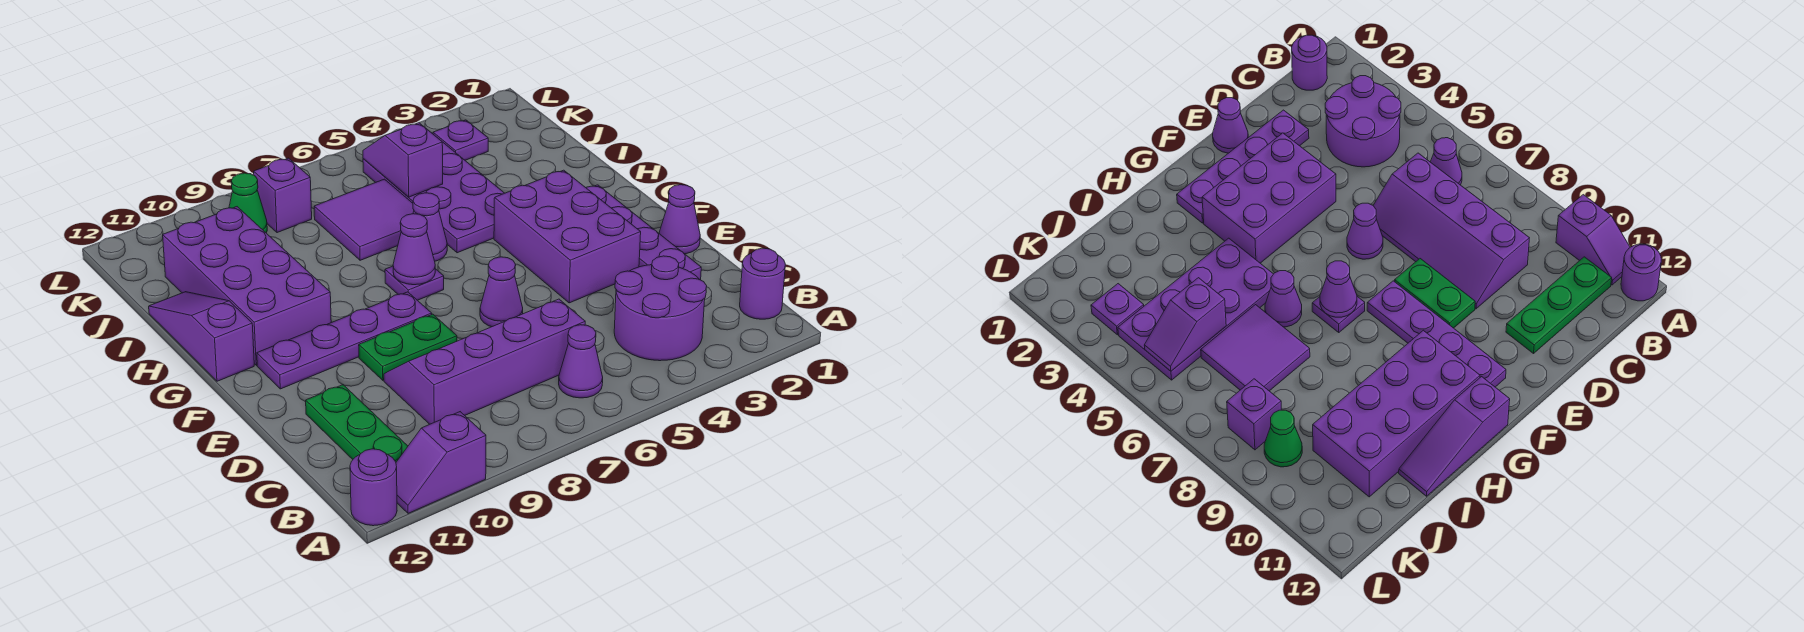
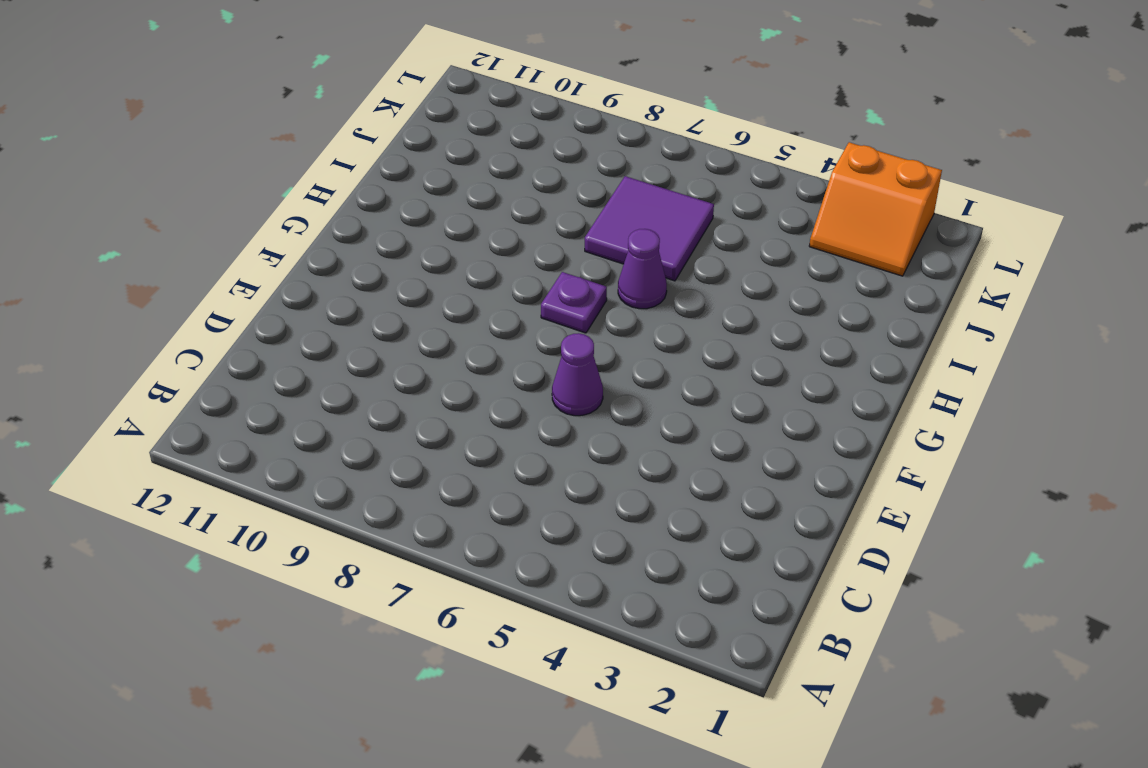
orange slope K2:L3 level 1 top L -> purple plate K3 level 1
none -> purple slope A10:A11 level 1 top 10
none -> purple round brick A12 level 1
none -> purple round brick B1 level 1

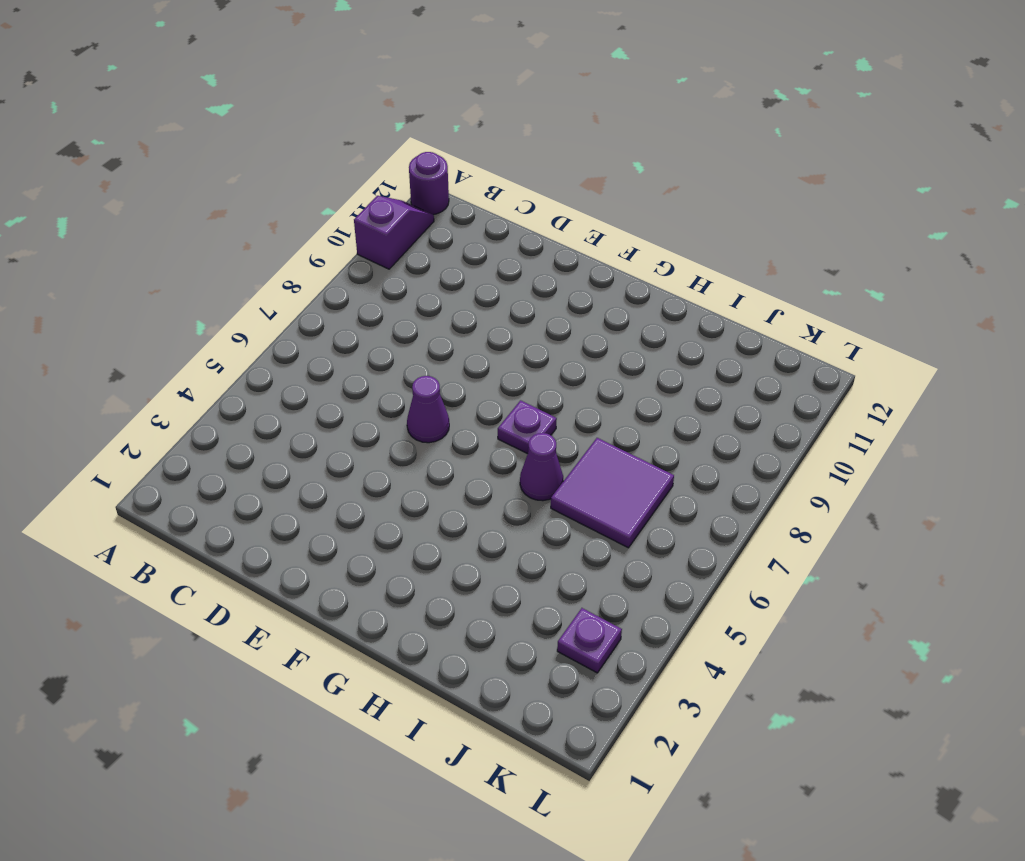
none -> purple round brick B1 level 1
none -> purple round brick B3:C4 level 1
none -> purple cone B6 level 1

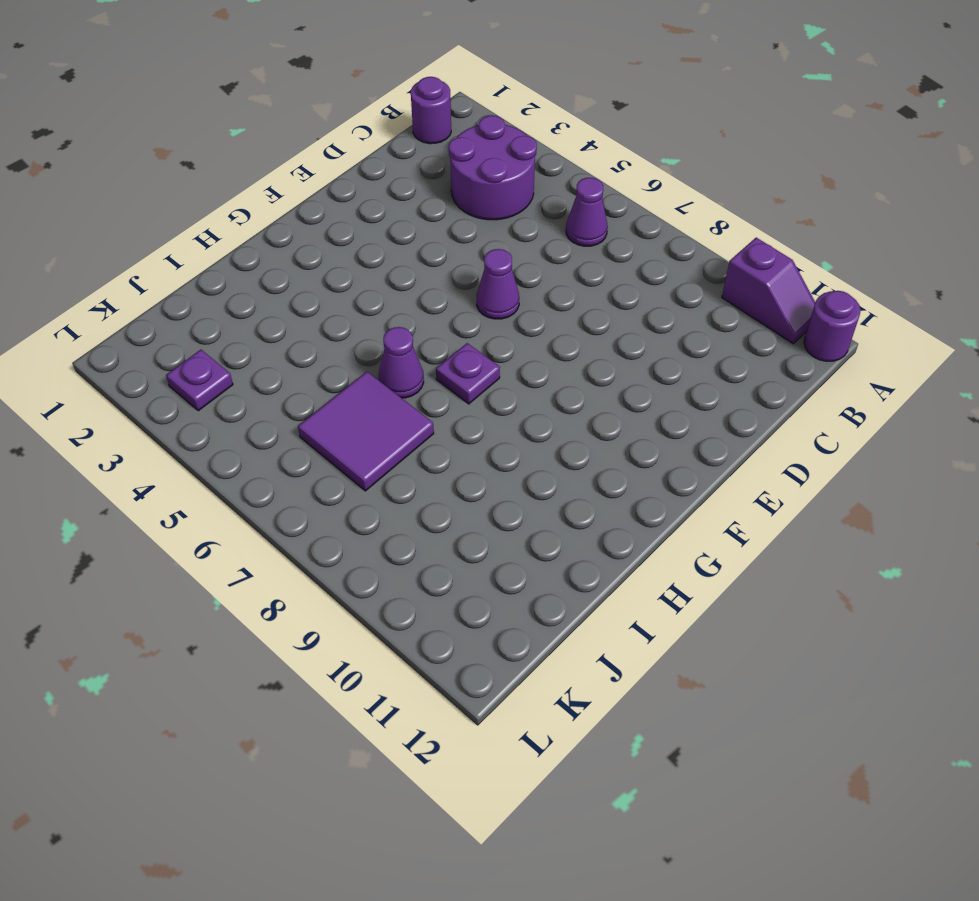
none -> green plate B11:D11 level 1
none -> purple slope C6:D9 level 1 top C
none -> purple plate D2:G2 level 1

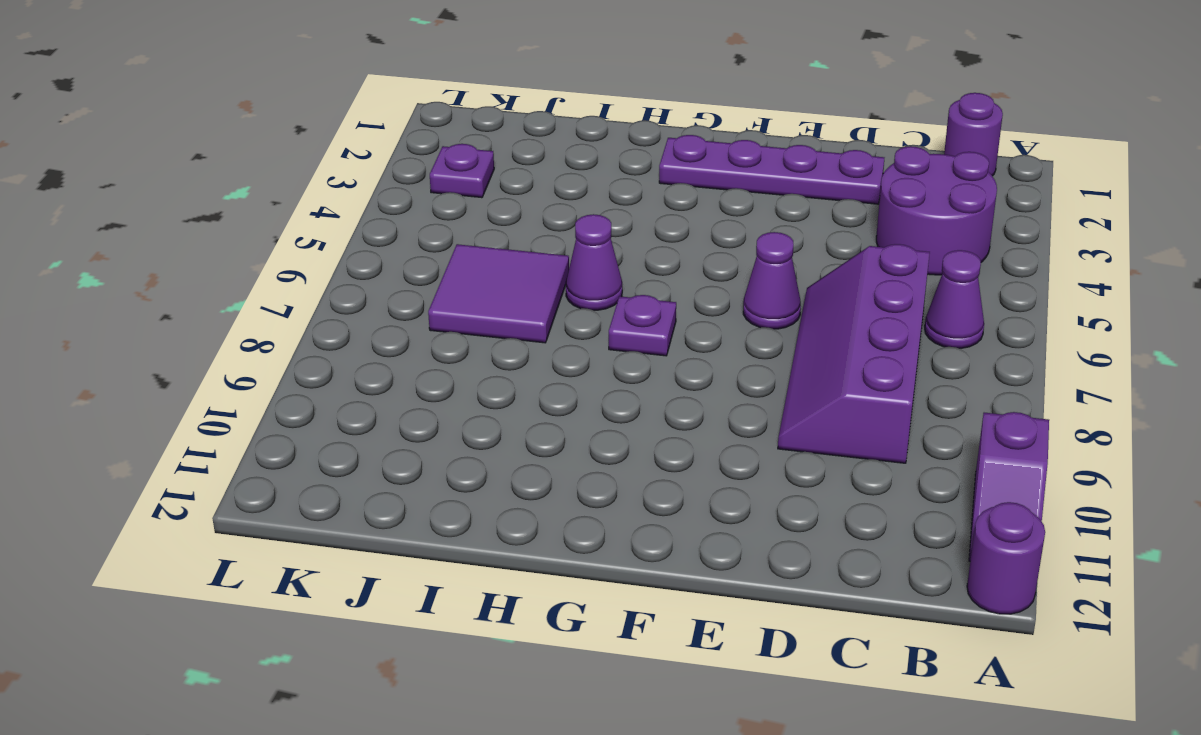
none -> green plate B11:D11 level 1
none -> purple cone E1 level 1
none -> purple brick E3:G4 level 1

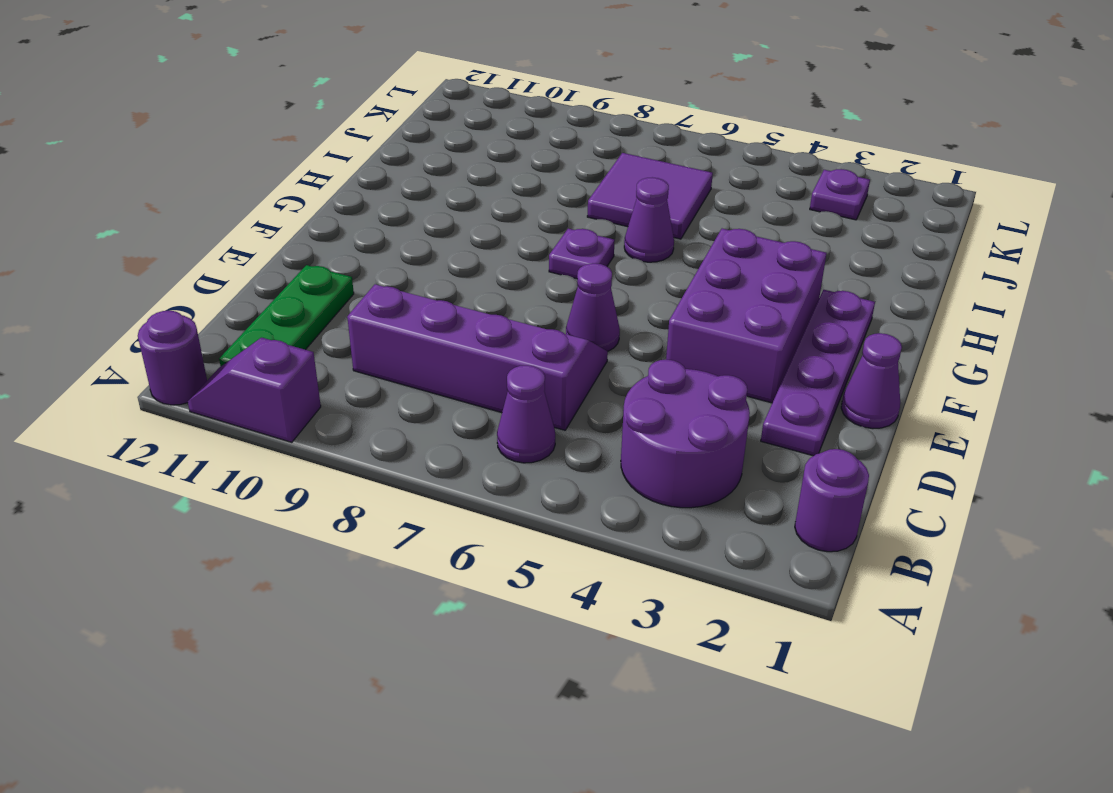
none -> green plate E8:E9 level 1
none -> purple plate F8:F11 level 1
none -> purple brick G10:J11 level 1

